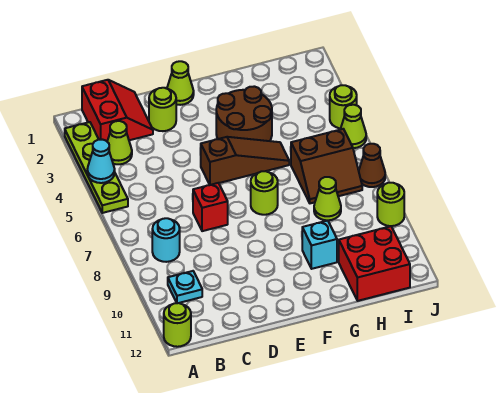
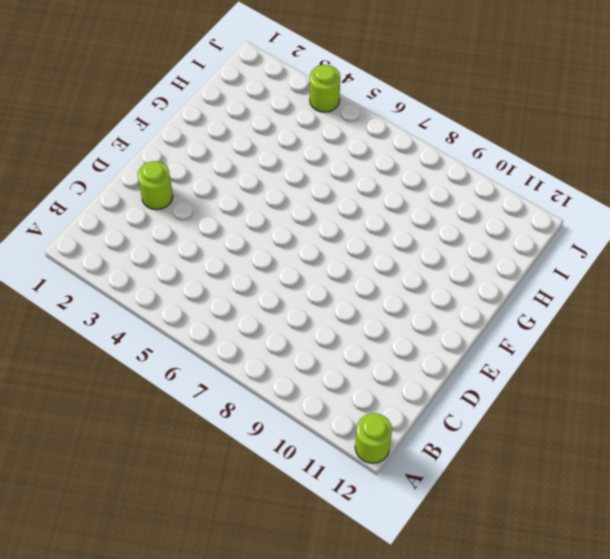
none -> lime plate A2:A5 level 1
none -> red slope B1:C2 level 1 top B
none -> lime cone B3 level 1

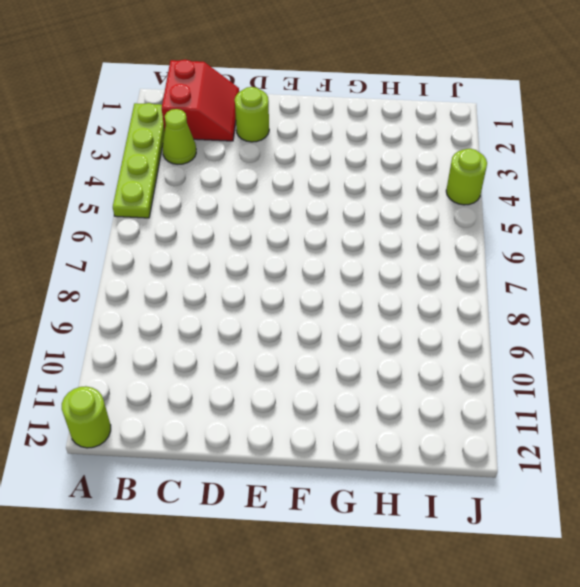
none -> cyan round brick B8 level 1
none -> cyan plate B10 level 1
none -> red brick D7 level 1

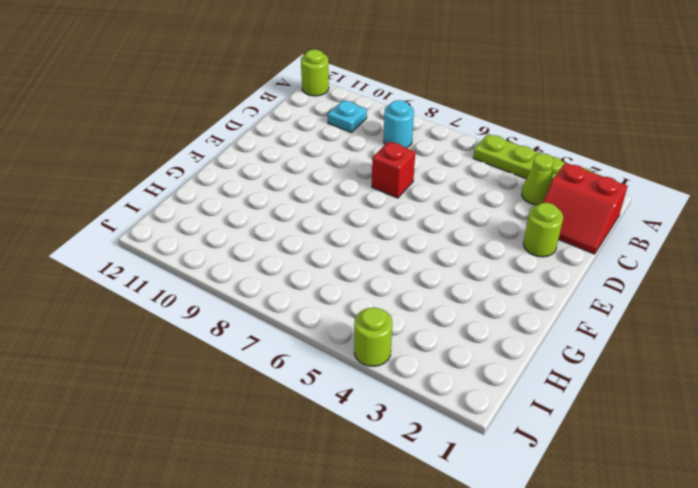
none -> lime cone E1 level 1
none -> brown slope E5:G5 level 1 top E
none -> brown round brick F3:G4 level 1

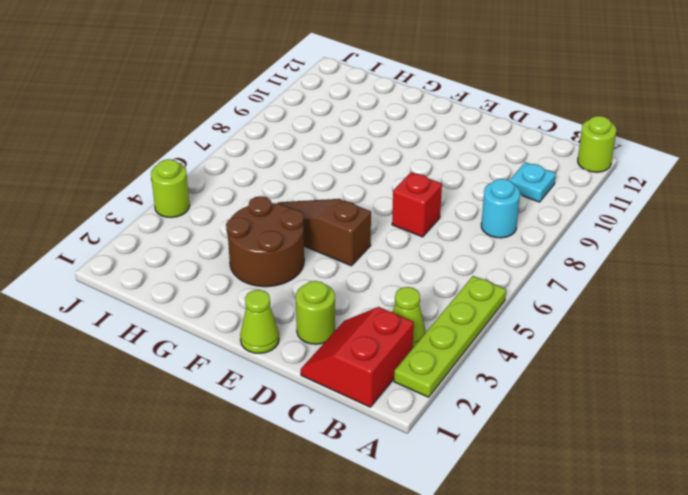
none -> lime round brick F7 level 1
none -> cyan brick G10 level 1
none -> brown slope H6:I7 level 1 top 6

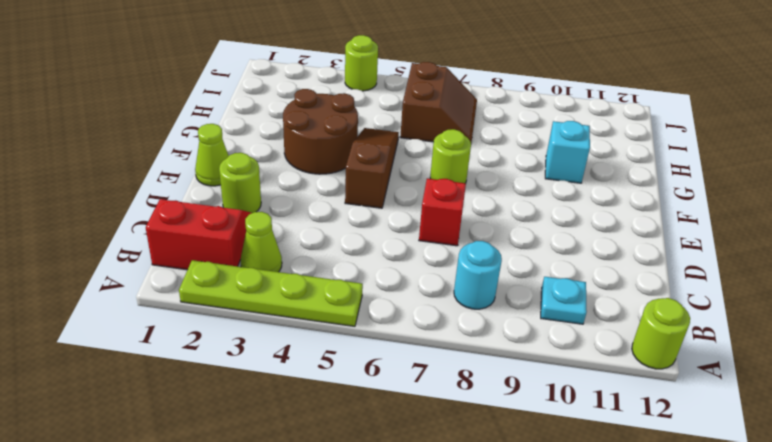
none -> lime cone H8 level 1
none -> red brick H11:I12 level 1
none -> lime cone J5 level 1

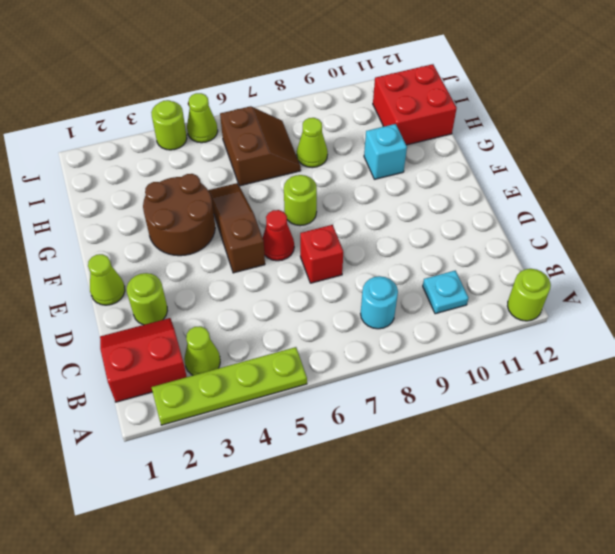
red cone E6 level 1 -> none
none -> brown cone J7 level 1
none -> lime round brick J9 level 1
none -> cyan cone A4 level 2

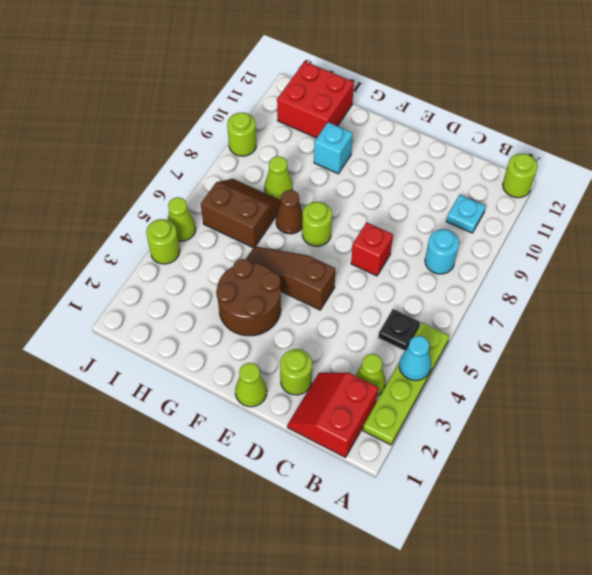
black plate B5 level 1 -> none
brown cone G7 level 1 -> brown cone J7 level 1

